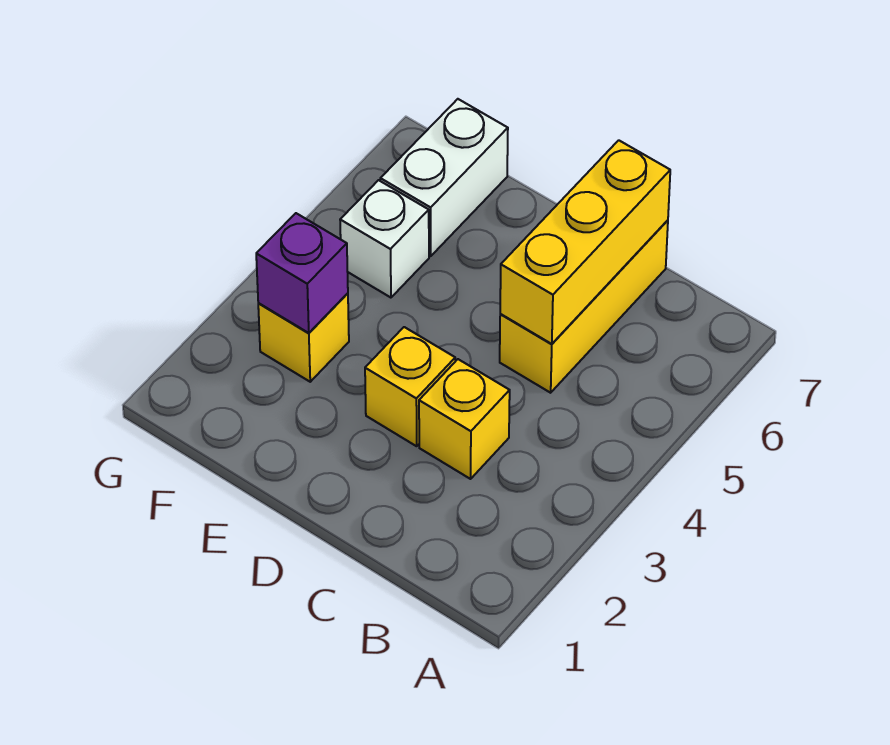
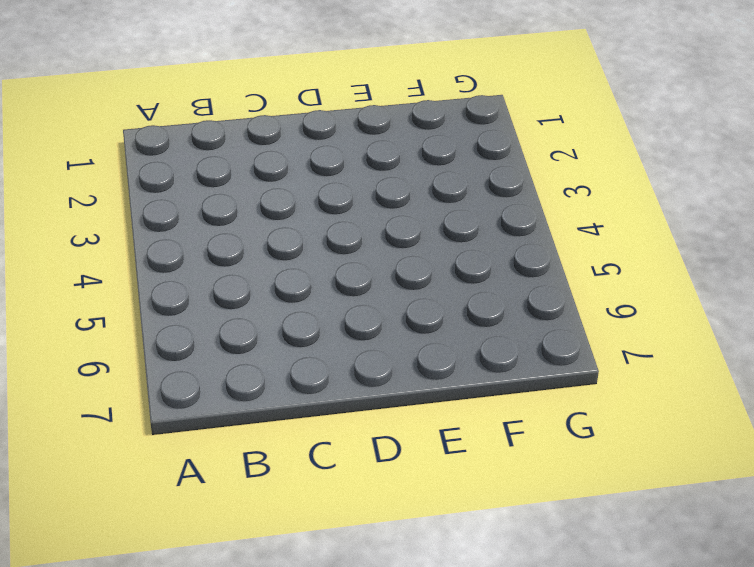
none -> yellow brick C3 level 1
none -> yellow brick C5:C7 level 1

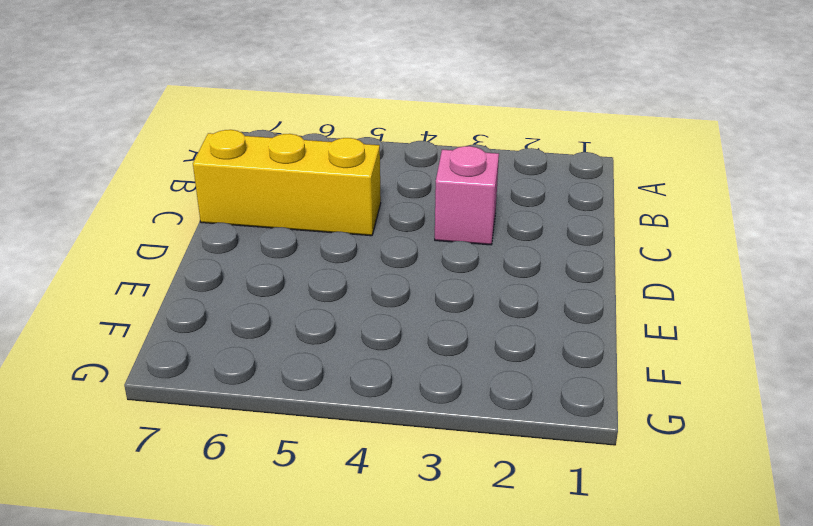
pink brick C3 level 1 -> yellow brick C3 level 1
none -> yellow brick D3 level 1
none -> yellow brick F3 level 1

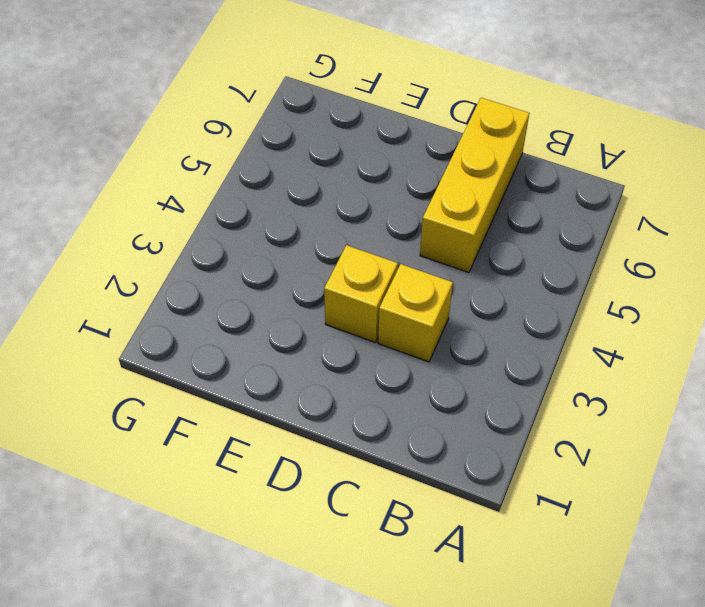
none -> yellow brick F3 level 1
none -> white brick F5 level 1

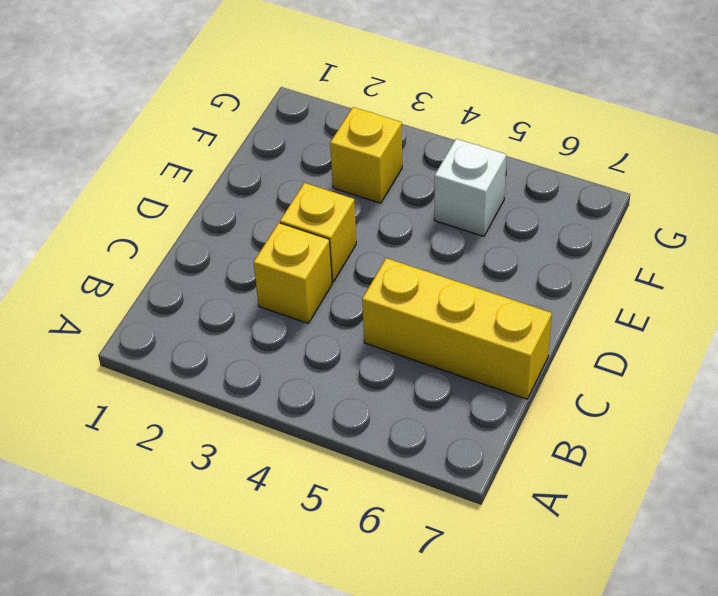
none -> white brick F6:F7 level 1
none -> yellow brick C5:C7 level 2

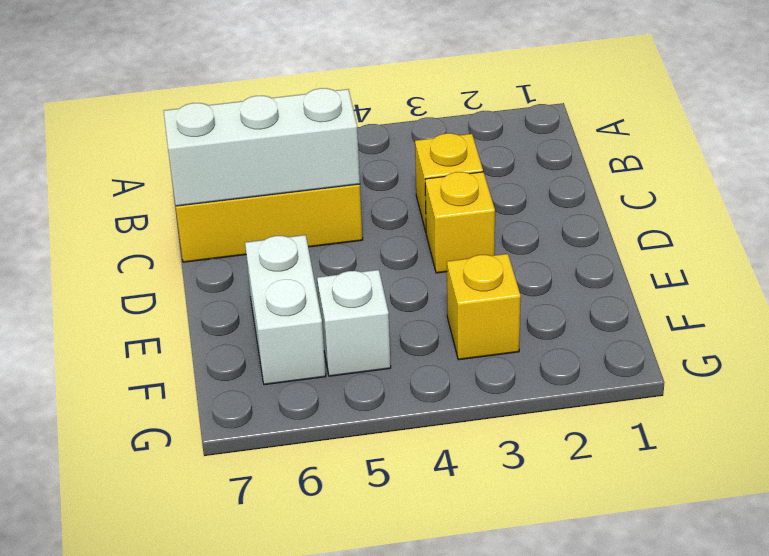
white brick C5:C7 level 2 -> yellow brick C5:C7 level 2
white brick E6:F6 level 1 -> white brick F6:F7 level 1
none -> purple brick F3 level 2

